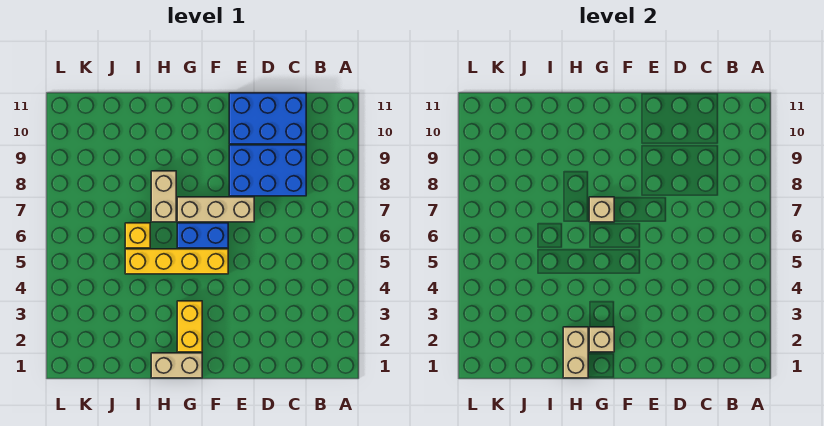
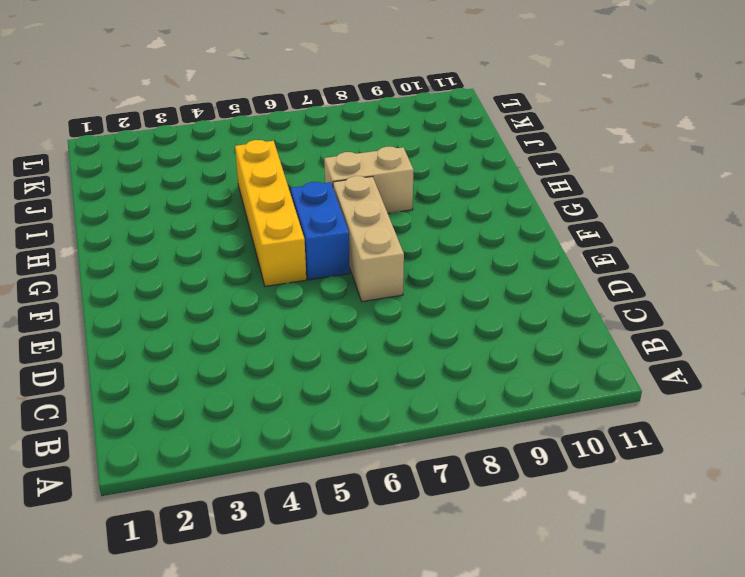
none -> blue brick C8:E9 level 1
none -> blue brick C10:E11 level 1
none -> tan brick G1:H1 level 1

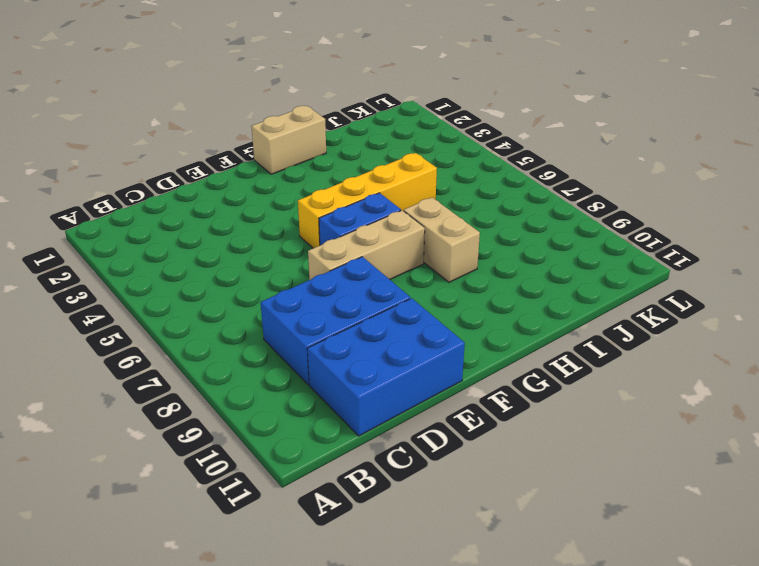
none -> yellow brick G2:G3 level 1
none -> yellow brick I6 level 1
none -> tan brick G2 level 2

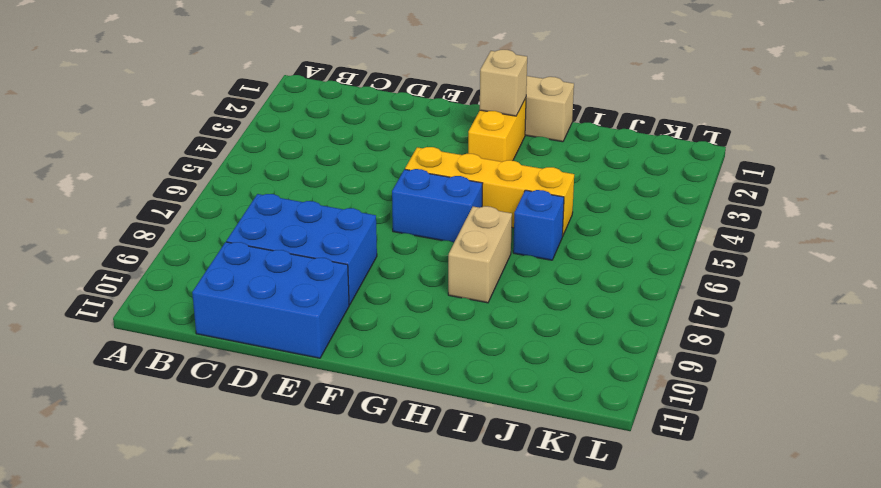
blue brick I6 level 1 -> yellow brick I6 level 1
none -> tan brick E7:G7 level 1
none -> tan brick G7 level 2
none -> tan brick H1:H2 level 2

